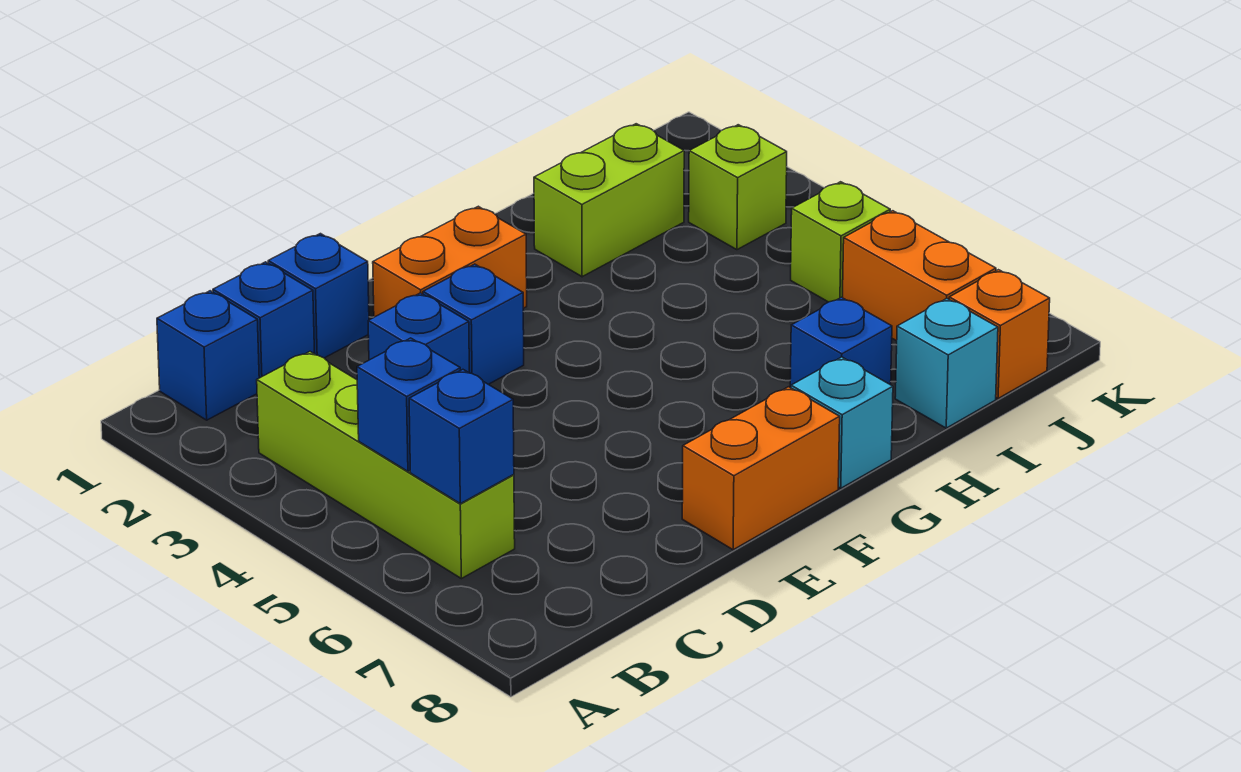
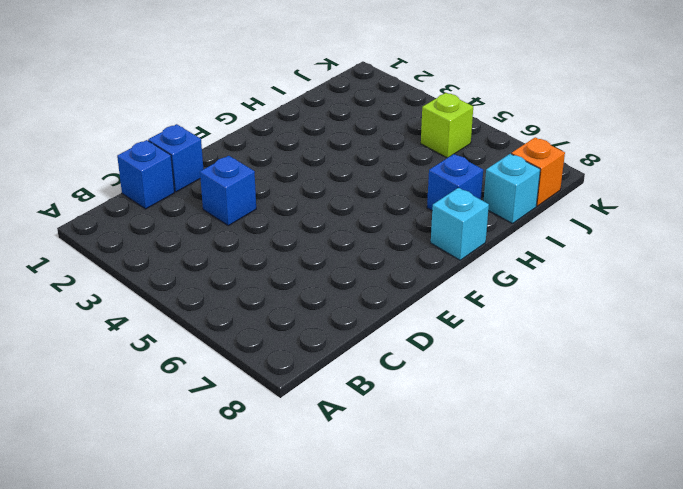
none -> blue brick B1 level 1
none -> lime brick B3:B6 level 1
none -> orange brick E2:F2 level 1

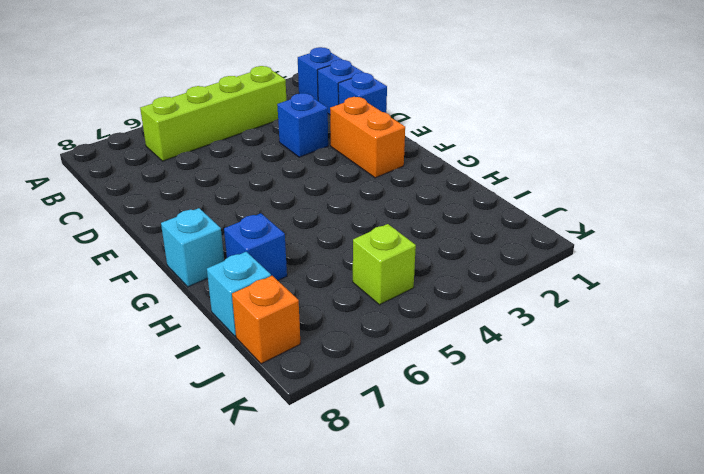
none -> blue brick E3 level 1
none -> orange brick E8:F8 level 1
none -> lime brick H2:I2 level 1

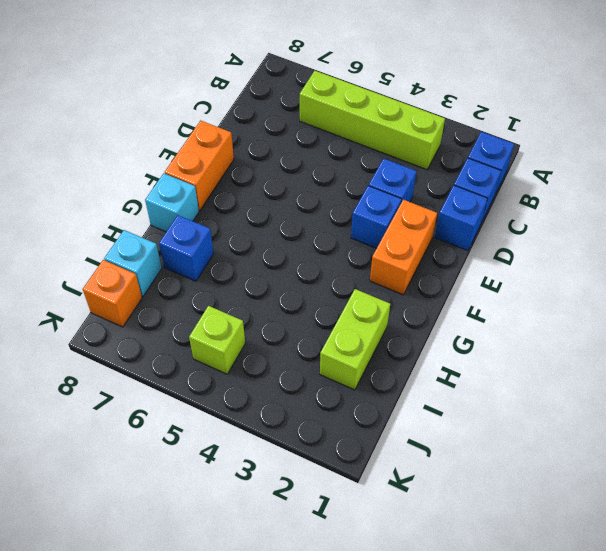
none -> lime brick J3 level 1
none -> orange brick J6:J7 level 1
none -> blue brick B5 level 2

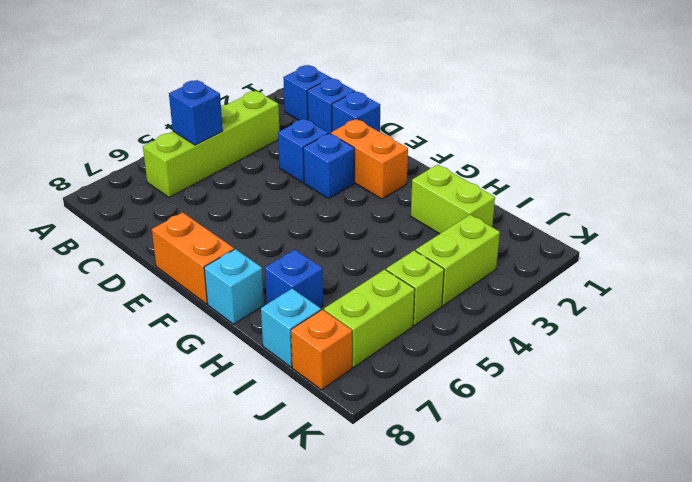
lime brick J3:J4 level 1 -> lime brick J3 level 1
lime brick J6:J7 level 1 -> orange brick J6:J7 level 1
none -> blue brick B6 level 2

